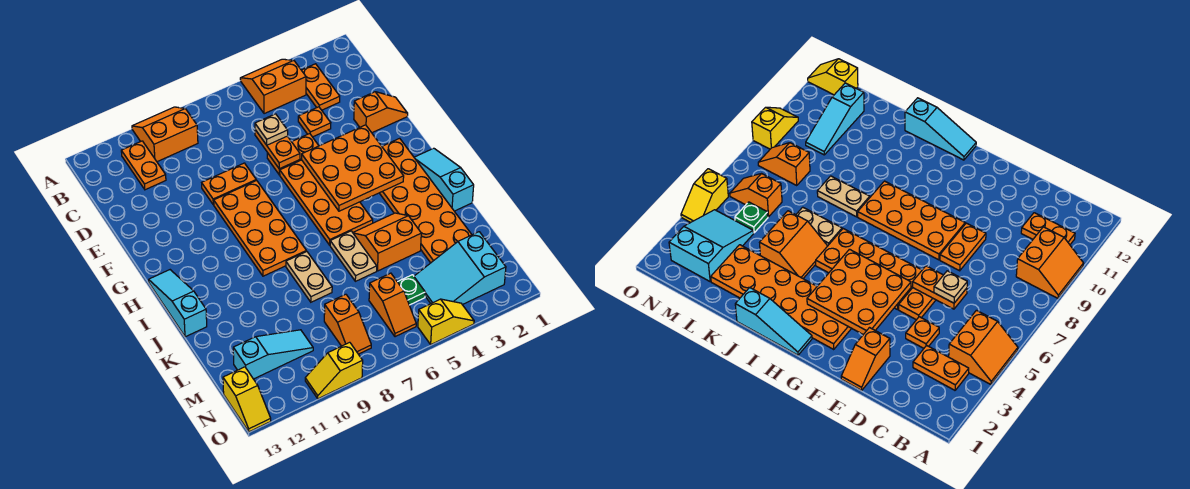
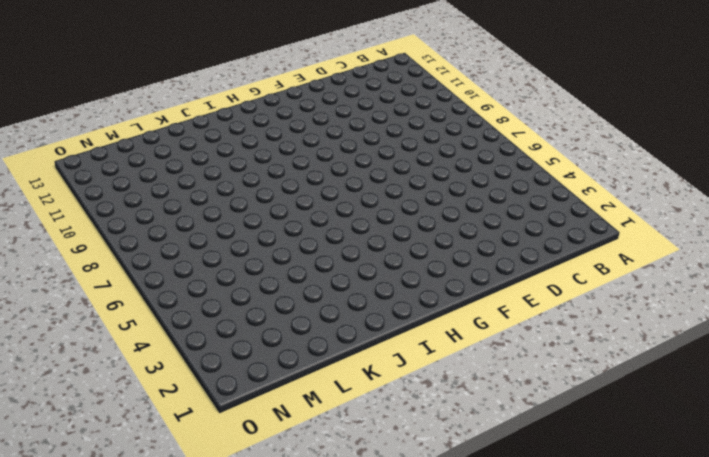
none -> orange slope A4:B5 level 1 top B
none -> orange slope A9:B10 level 1 top B
none -> orange plate B3:C3 level 1

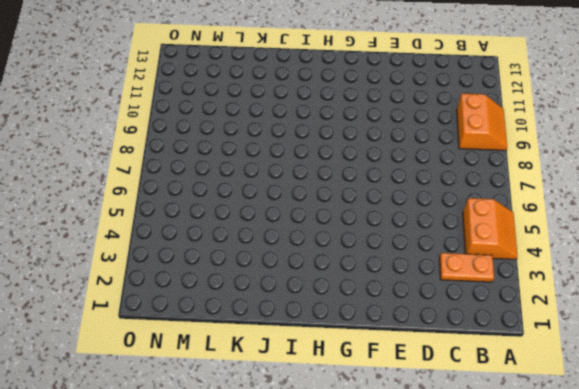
none -> orange plate B11:C11 level 1
none -> orange plate D4 level 1
none -> orange slope E1:E2 level 1 top 2

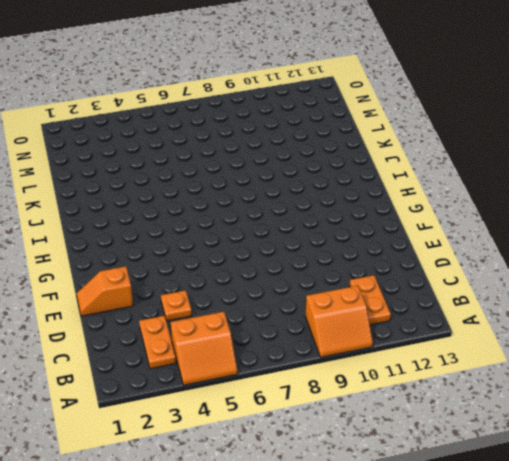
none -> orange plate E5:E6 level 1
none -> orange plate E8:E9 level 1
none -> orange plate F5:I6 level 1

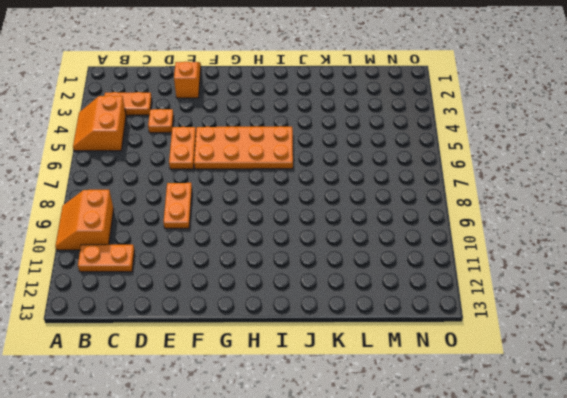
none -> orange plate F8:I9 level 1
none -> orange plate G2:L3 level 1
none -> cyan slope H1:J1 level 1 top J

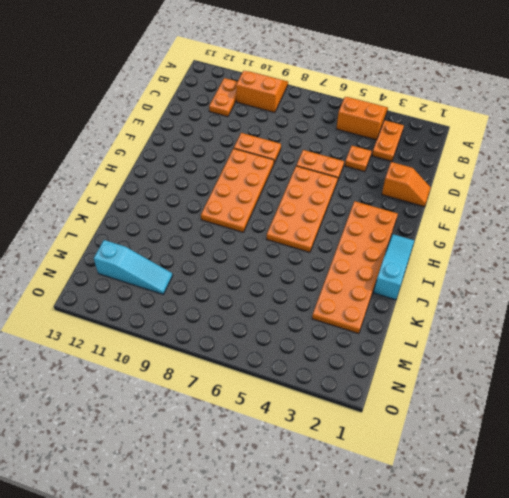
none -> cyan slope H13:J13 level 1 top J
none -> orange slope J4:K5 level 1 top K
none -> tan plate J6:K6 level 1

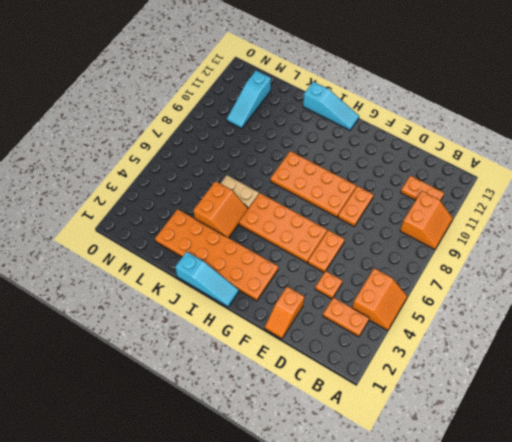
none -> tan plate J8:K8 level 1
none -> cyan slope M2:N4 level 1 top 2
none -> green plate M5 level 1

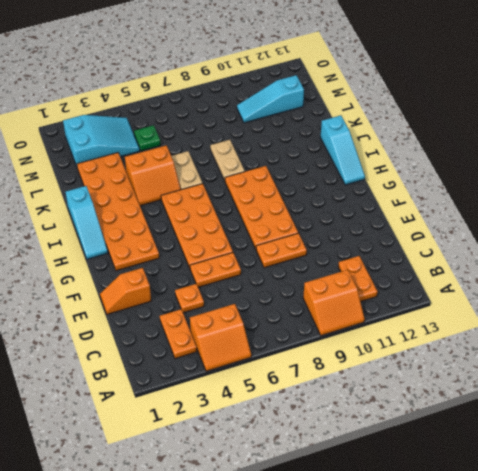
none -> orange slope M6:N6 level 1 top M
none -> orange slope M8:N8 level 1 top M
none -> yellow slope N13:O13 level 1 top N

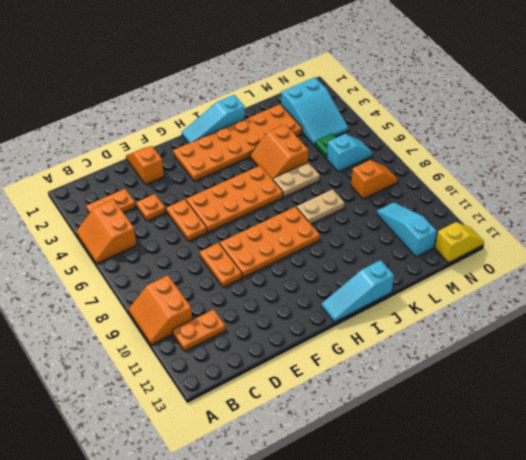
cyan slope M6:N6 level 1 top M -> orange slope M6:N6 level 1 top M
none -> yellow slope O4:O5 level 1 top 5
none -> yellow slope O9:O10 level 1 top 9
none -> orange plate D6:E6 level 2

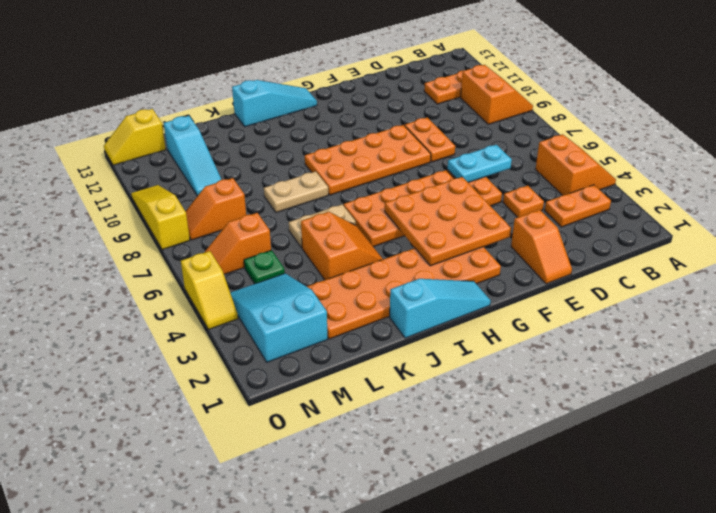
cyan plate D6:E6 level 2 -> orange plate D6:E6 level 2
yellow slope O8:O10 level 1 top 8 -> yellow slope O9:O10 level 1 top 9
none -> tan plate D6 level 3

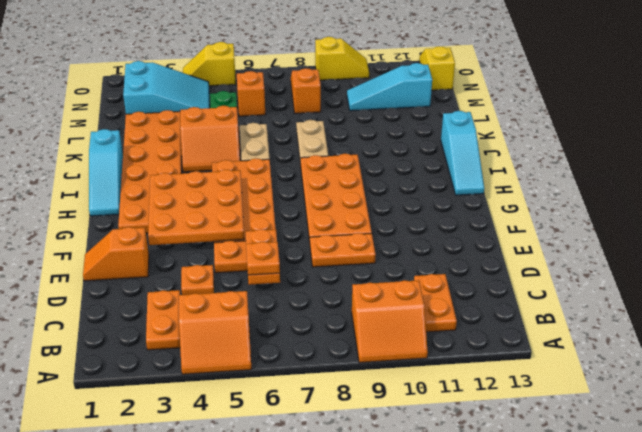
orange plate D6 level 3 -> tan plate D6 level 3

